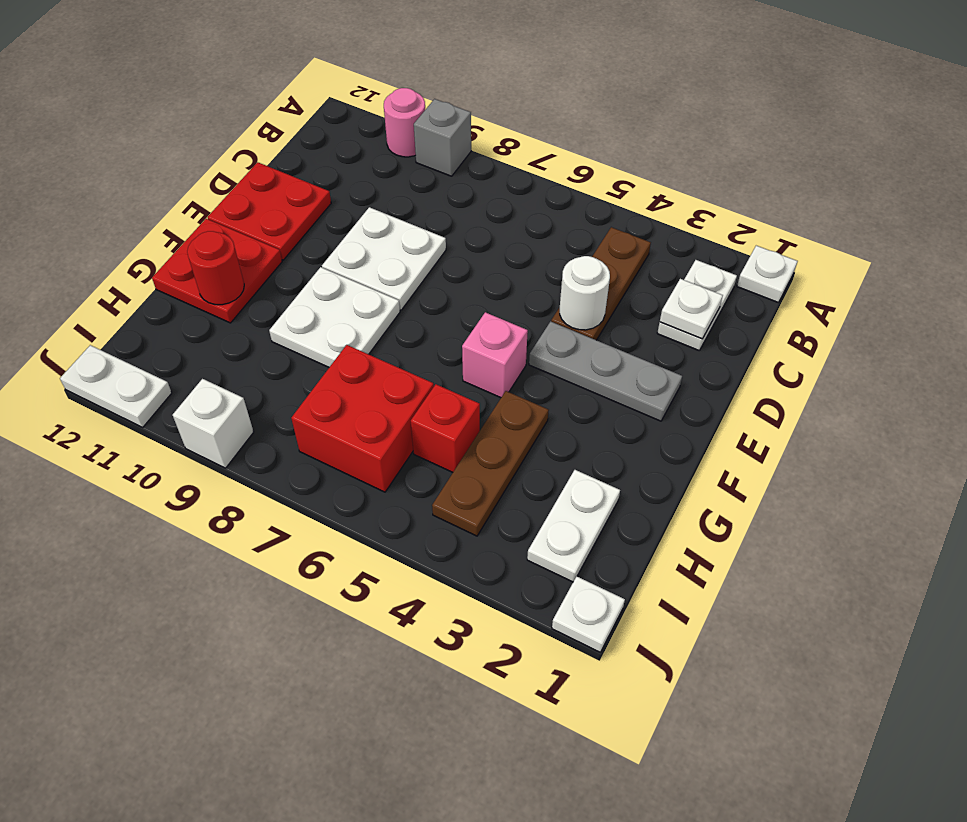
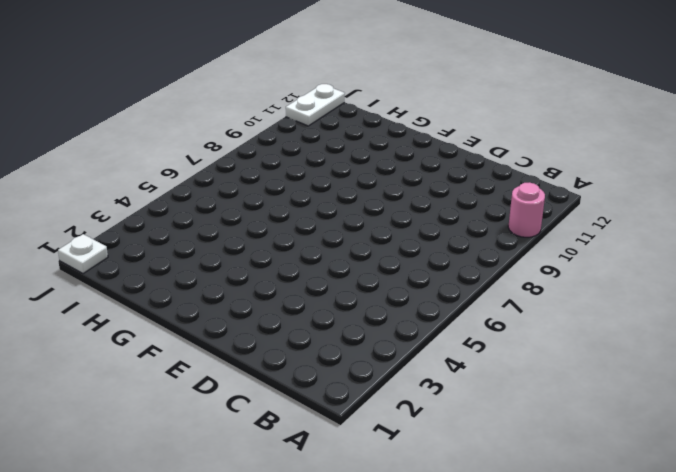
none -> white plate A1 level 1
none -> grey brick A9 level 1
none -> white plate B2:C2 level 1

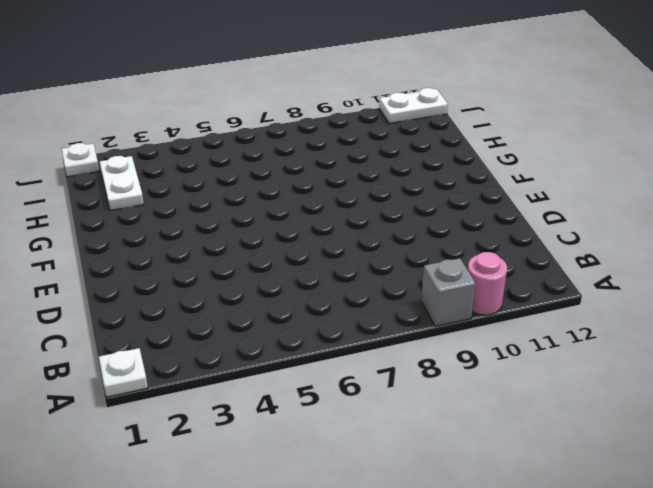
none -> white plate B2:C2 level 1
none -> brown plate B4:D4 level 1
none -> white plate D8:E9 level 1

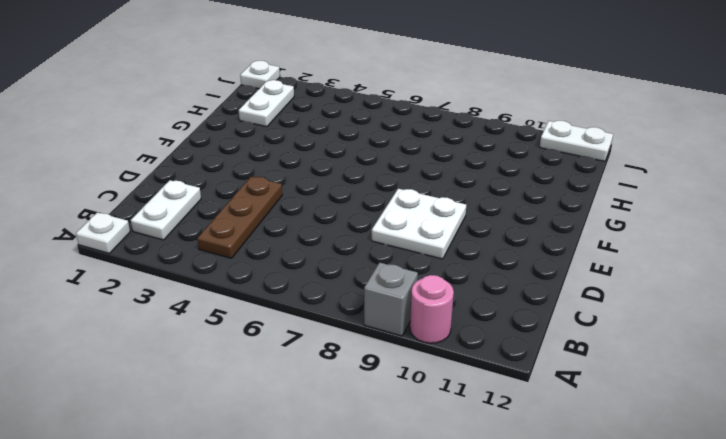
none -> red plate D11:E12 level 1
none -> grey plate E2:E4 level 1
none -> pink brick F5 level 1

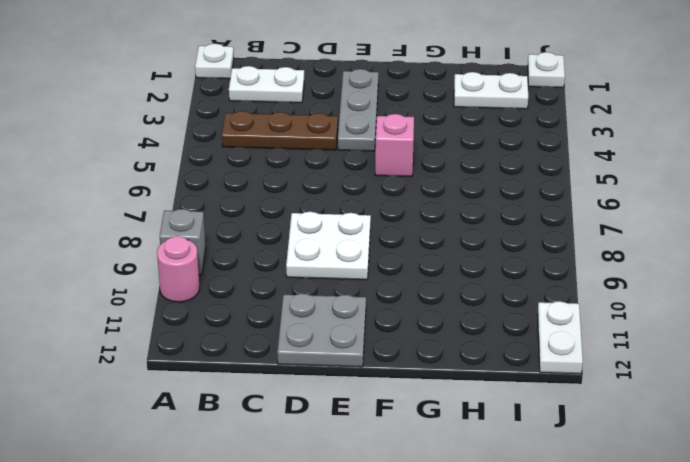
grey plate D11:E12 level 1 -> red plate D11:E12 level 1
none -> white plate F8:G9 level 1
none -> red plate F11:G12 level 1
none -> brown plate G4:I4 level 1

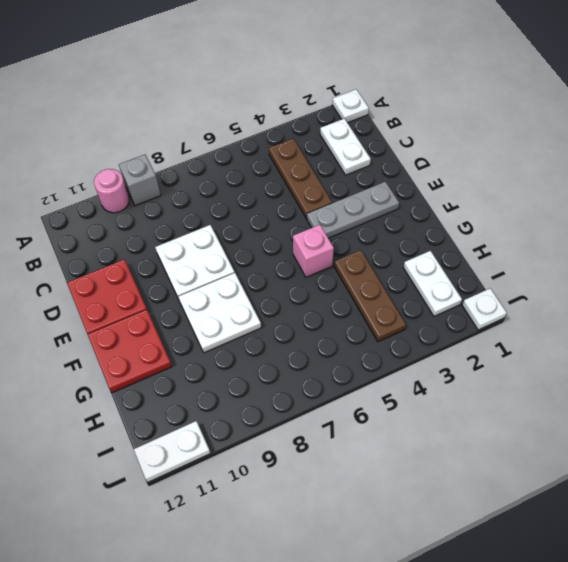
none -> red brick H5 level 1
none -> red brick H6:I7 level 1
none -> white brick J9 level 1

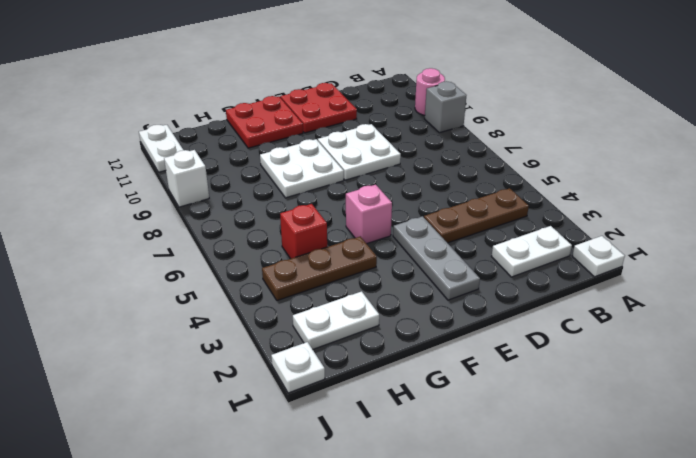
none -> red brick H6:I7 level 1
none -> white plate C2 level 2
none -> white round brick D4 level 2

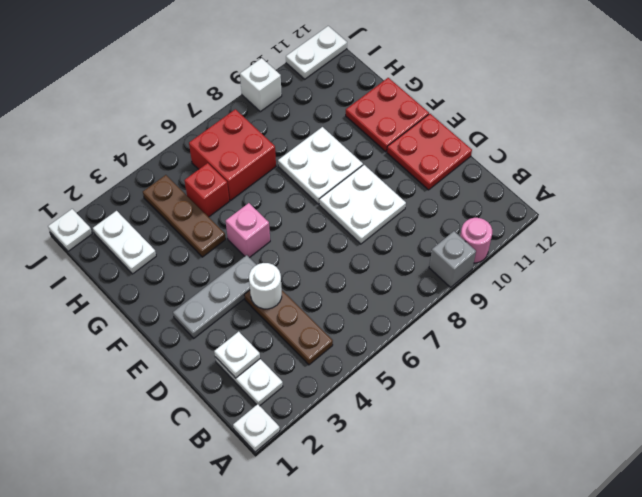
none -> red round brick G11 level 2

